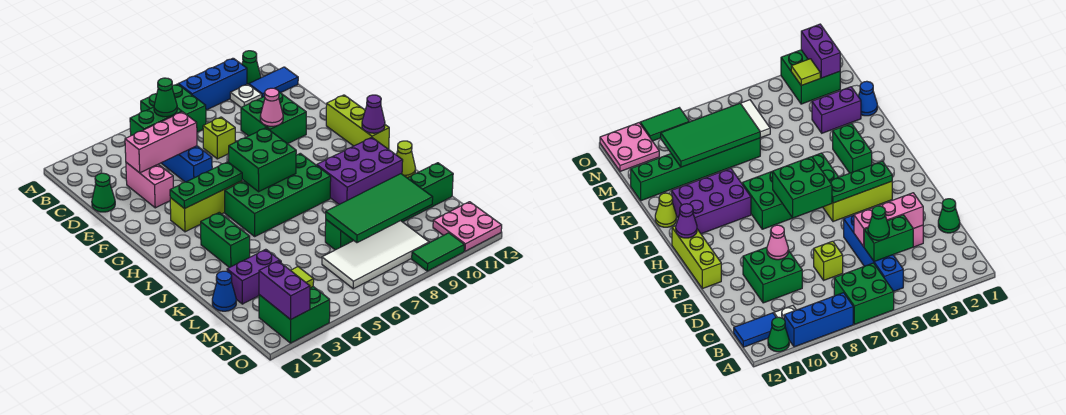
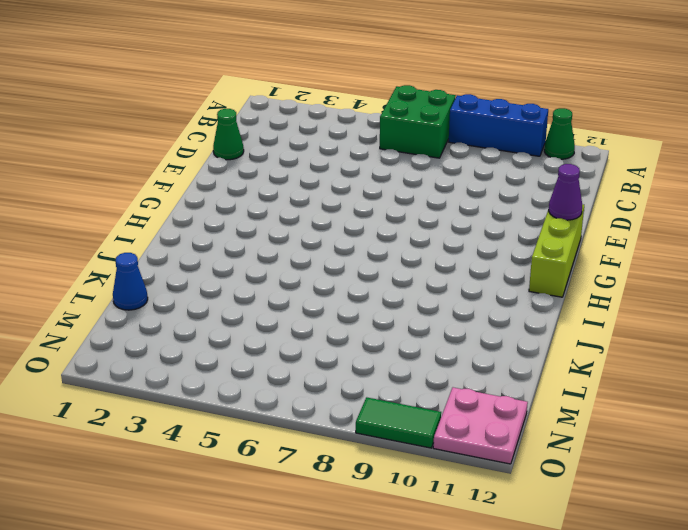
purple cone F12 level 2 -> purple cone H12 level 2
none -> blue brick B5:E5 level 1
none -> white plate B10 level 1
none -> blue tile B11:B12 level 1
none -> pink brick D3:E3 level 1

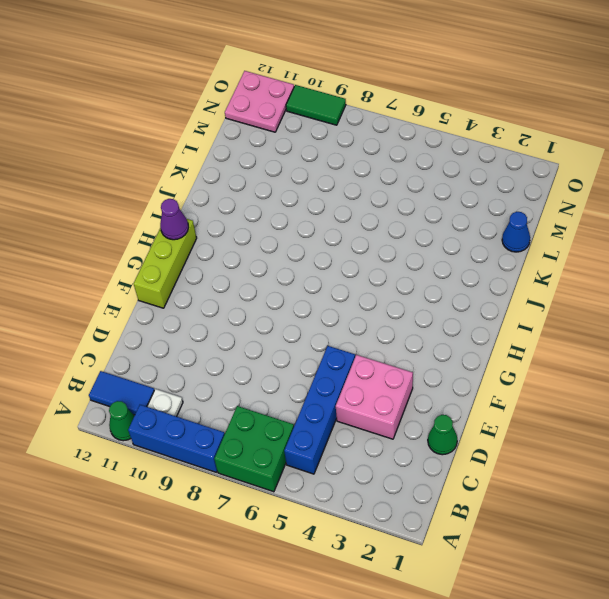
pink brick D3:E4 level 1 -> pink brick D3:E3 level 1
none -> lime brick D7 level 1
none -> green brick D9:E10 level 1
none -> lime brick G3:G5 level 1
none -> green brick H5:I8 level 1

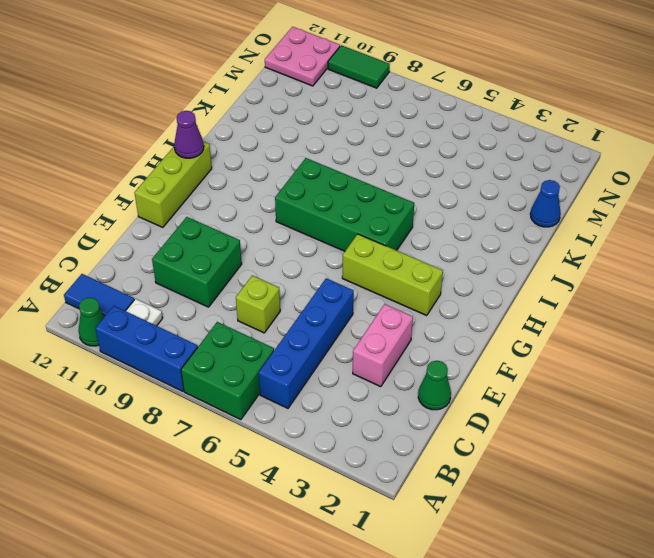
none -> green brick I3:J3 level 1
none -> purple brick I9:J11 level 1
none -> lime cone J12 level 1
none -> purple brick L2:L3 level 1

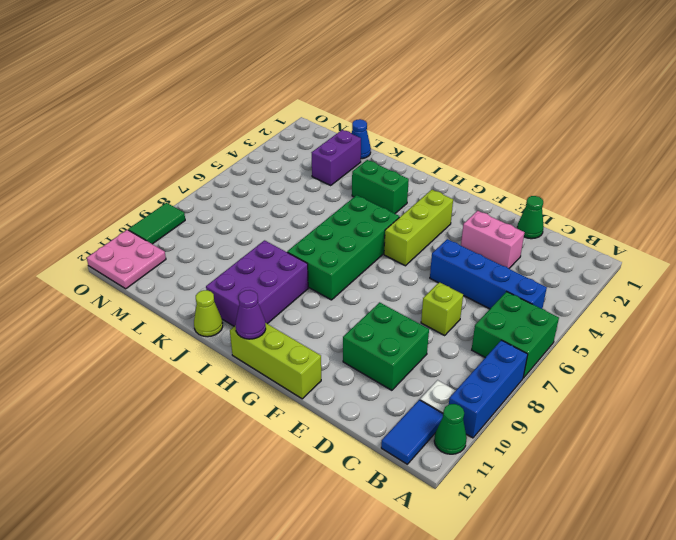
none -> green brick L7:L12 level 1
none -> white tile M6:N9 level 1
none -> green brick N2:O3 level 1
none -> green brick C4:C5 level 2

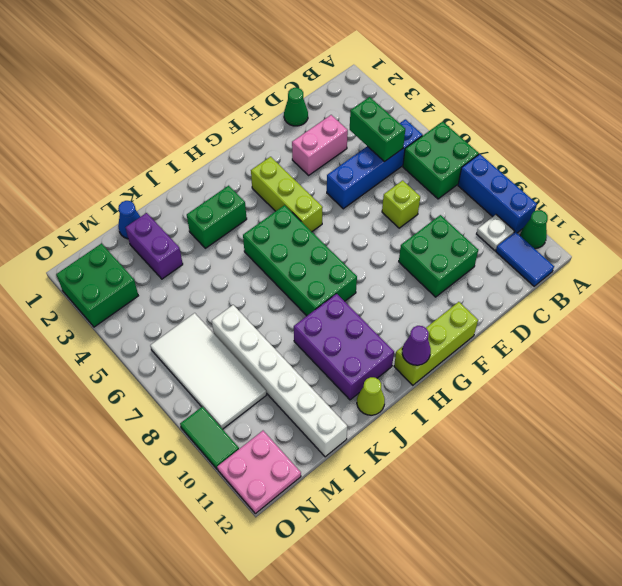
white brick L7:L12 level 1 -> green brick L7:L12 level 1
none -> pink brick D3:D5 level 2
none -> pink cone E9 level 2
none -> green plate G3:G5 level 2
none -> green brick G6:H7 level 2

